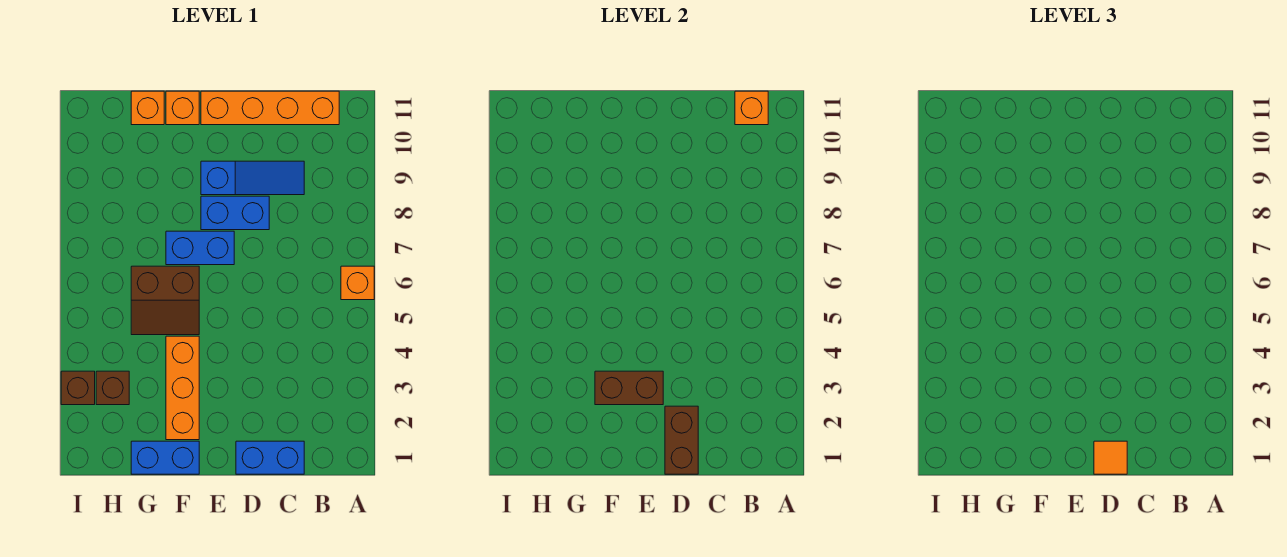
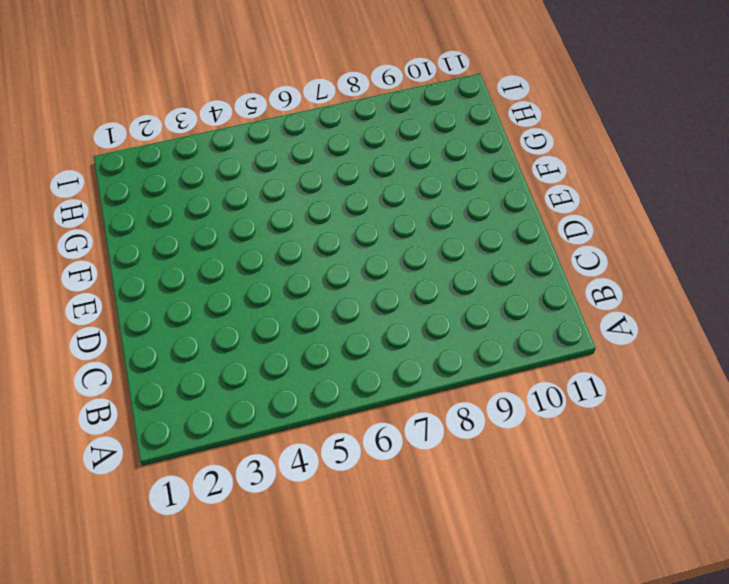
none -> orange brick A6 level 1
none -> orange brick B11:E11 level 1
none -> blue brick C1:D1 level 1

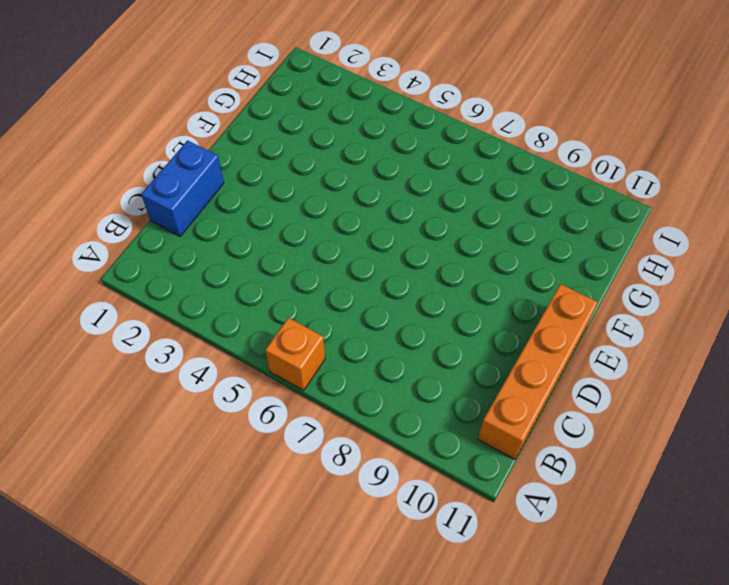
none -> blue slope C9:E9 level 1 top E
none -> blue brick D8:E8 level 1
none -> blue brick E7:F7 level 1

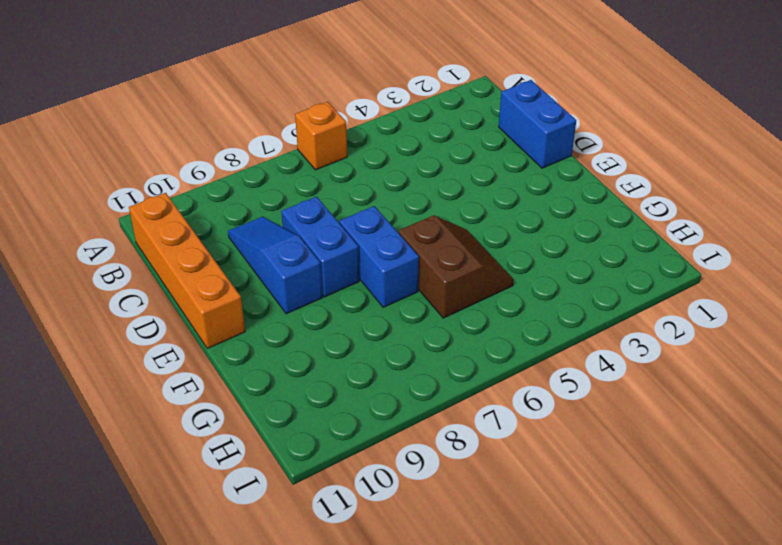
none -> blue brick F1:G1 level 1
none -> orange brick F2:F4 level 1
none -> orange brick F11 level 1

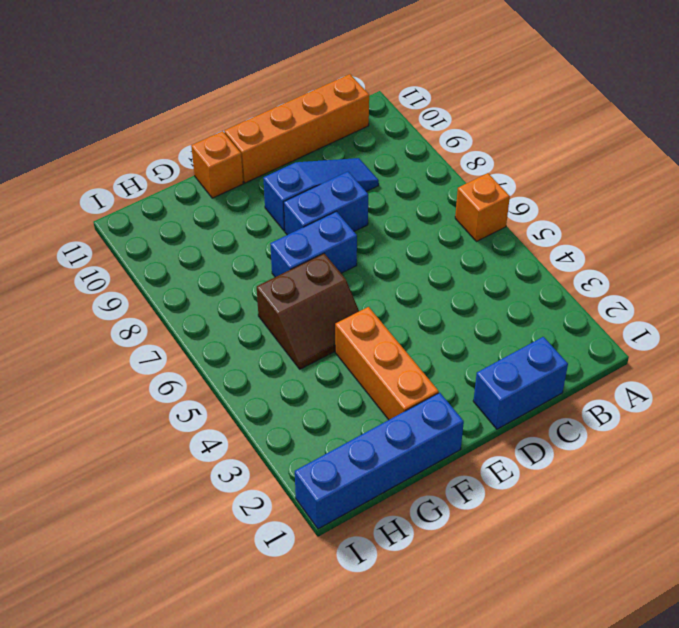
blue brick F1:I1 level 1 -> blue brick F1:G1 level 1
none -> orange brick G11 level 1
none -> brown brick H3 level 1
none -> brown brick I3 level 1

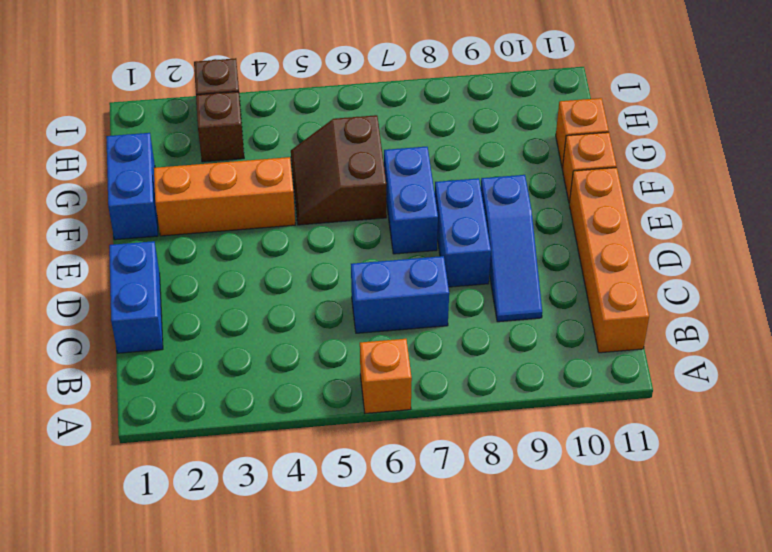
blue brick C6:C7 level 1 -> none
none -> orange brick B11 level 2
none -> brown brick D1:D2 level 2
none -> brown brick E3:F3 level 2

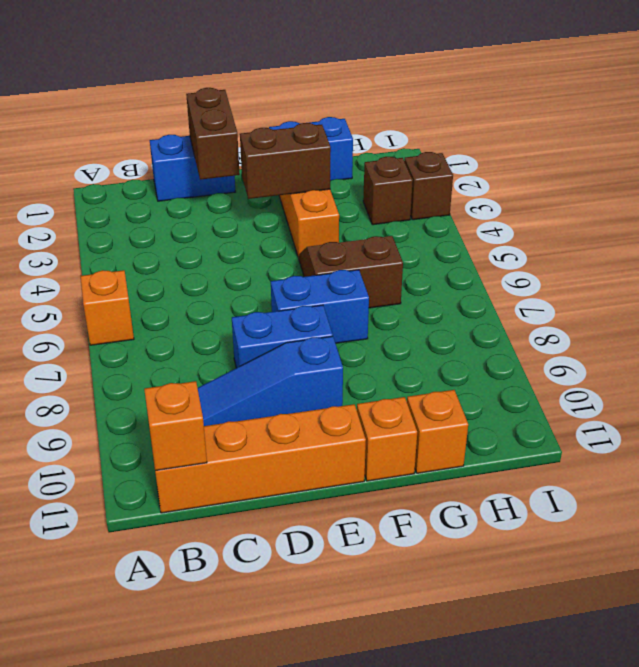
none -> orange tile D1 level 3

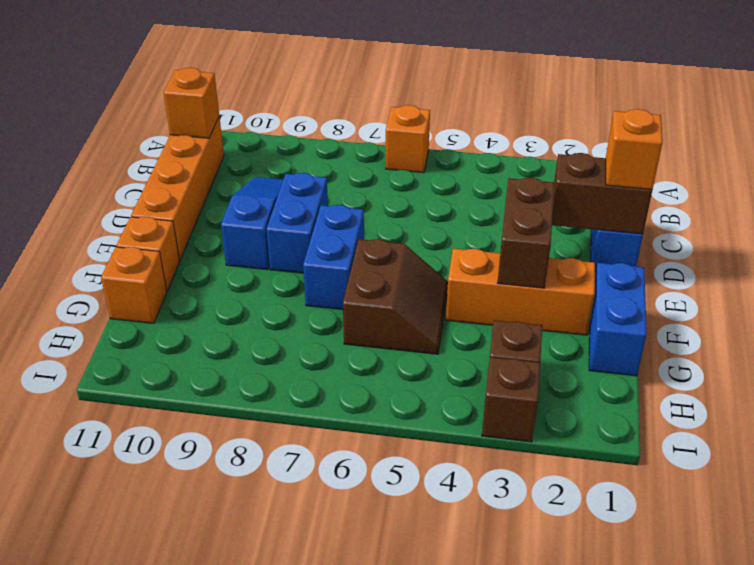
orange brick D1 level 3 -> orange tile D1 level 3

